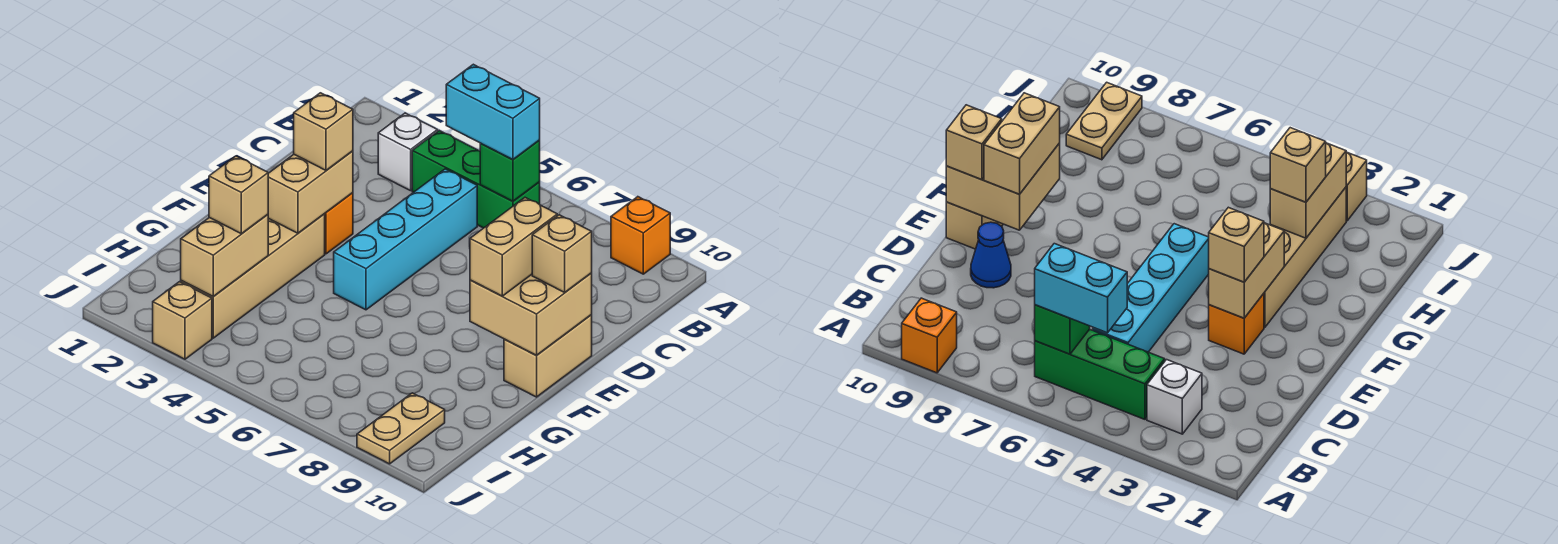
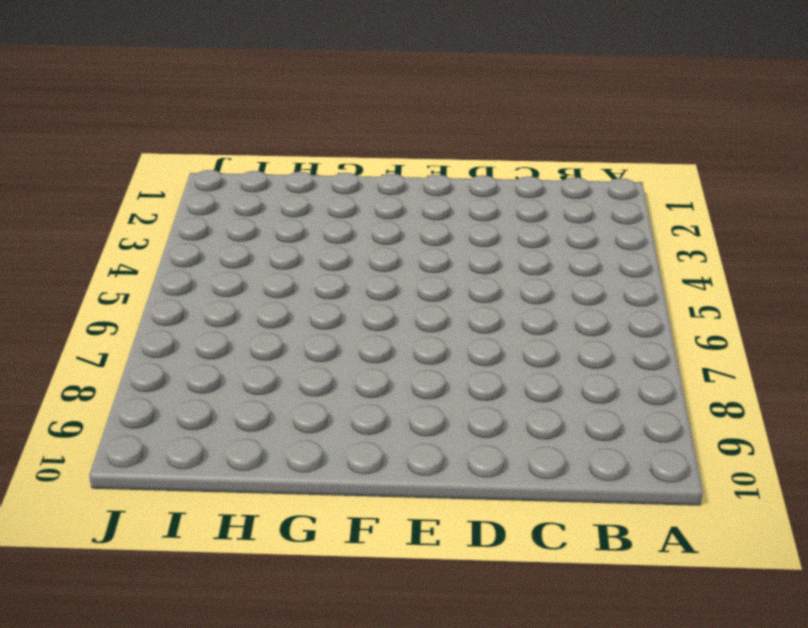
none -> orange brick A9 level 1
none -> white brick B3 level 1
none -> green brick B4:B6 level 1

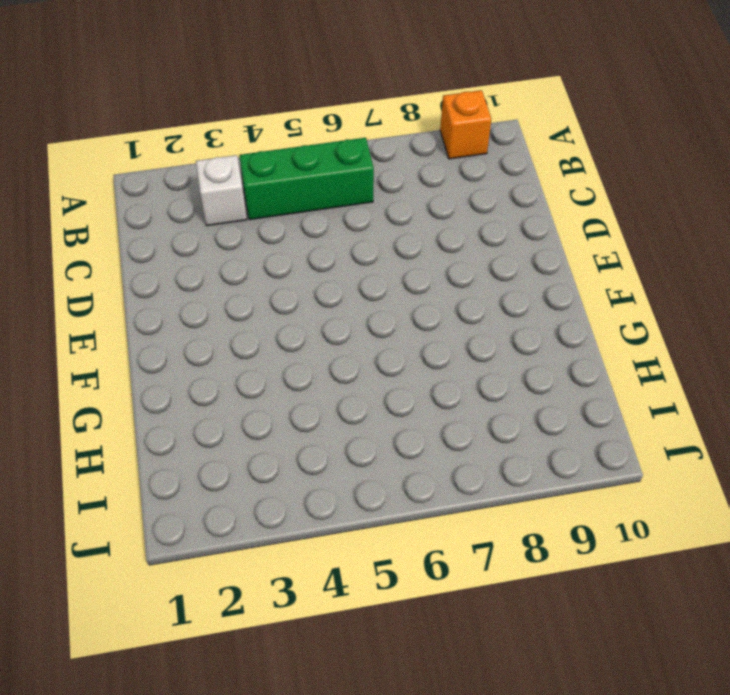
none -> cyan brick C5:F5 level 1
none -> blue cone D9 level 1
none -> orange brick E3 level 1

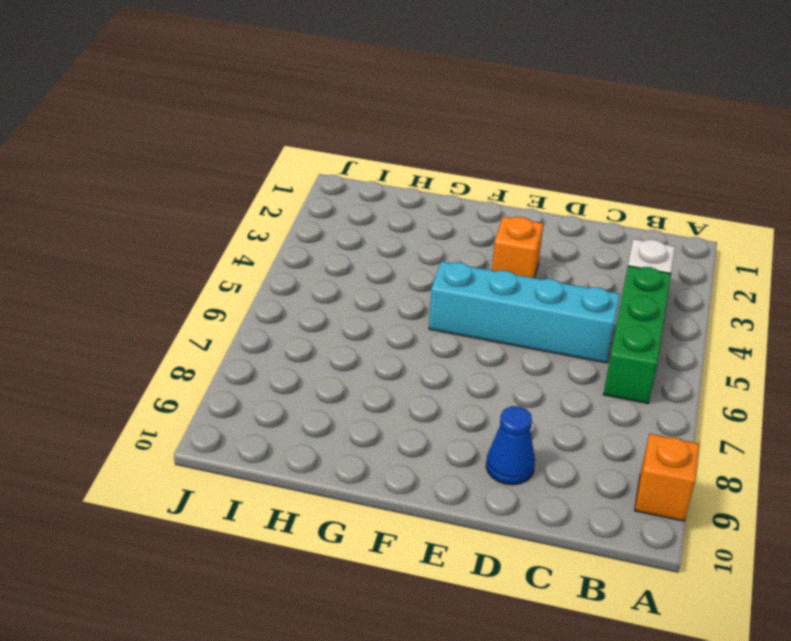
none -> tan brick E10:F10 level 1
none -> tan brick F3:I3 level 1
none -> tan plate I9:J9 level 1

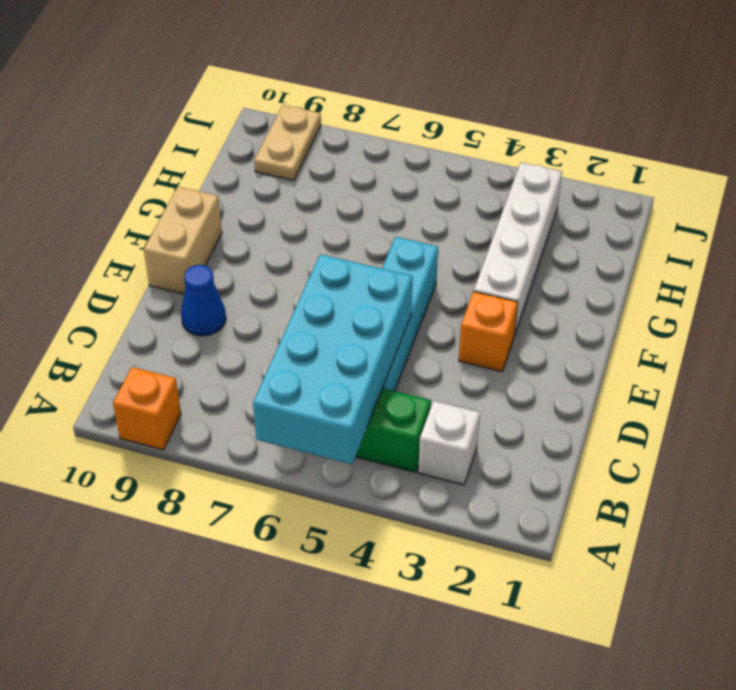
cyan brick A5:D6 level 2 -> green brick B6 level 2
white brick F3:I3 level 1 -> tan brick F3:I3 level 1
none -> tan brick J3 level 1
none -> tan brick E3:F3 level 2
none -> tan brick E9:F10 level 2

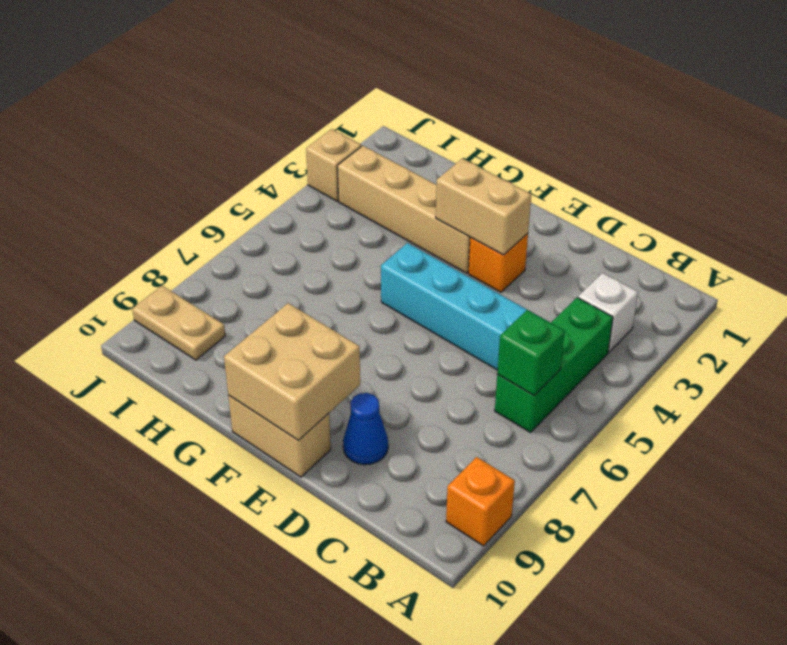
none -> tan brick H3:I3 level 2
none -> cyan brick B5:B6 level 3
none -> tan brick E3 level 3

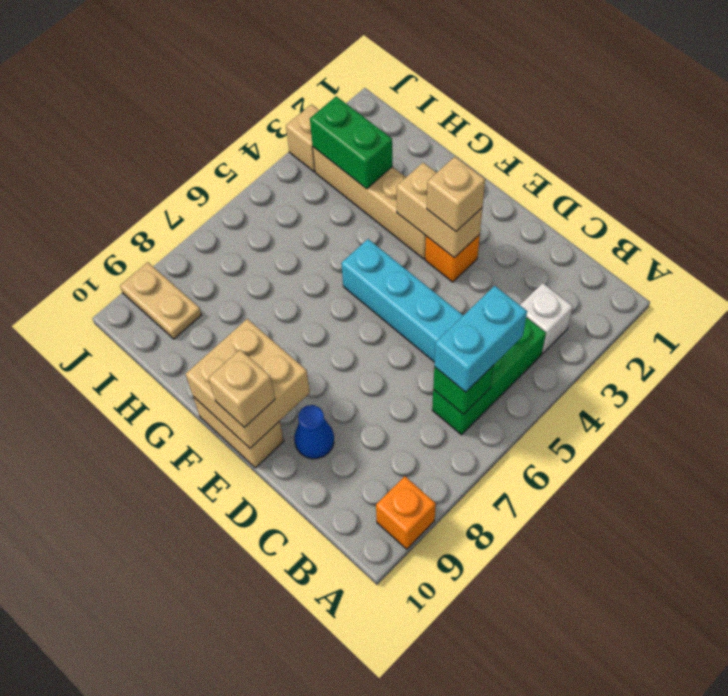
green brick H3:I3 level 2 -> tan brick H3:I3 level 2
none -> tan brick E9:F9 level 3
none -> tan brick H3 level 3

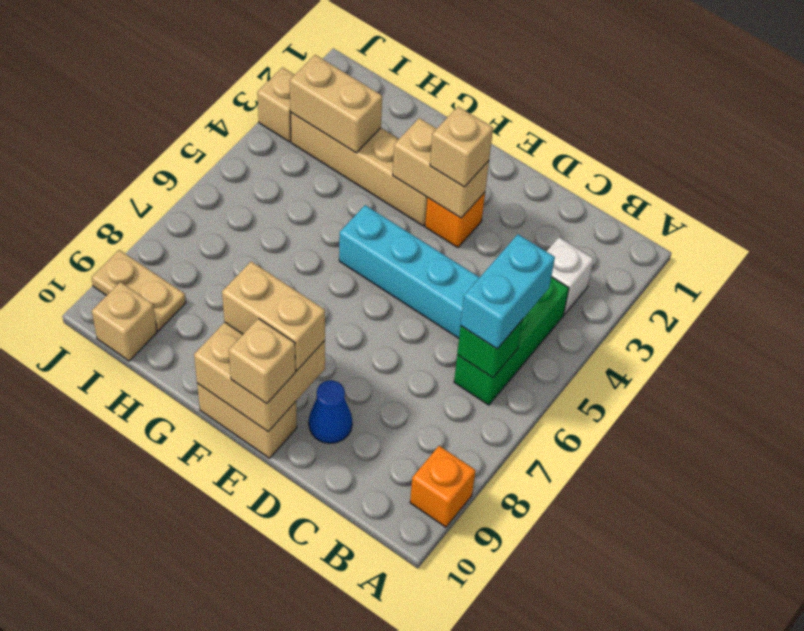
tan brick I10 level 1 -> tan brick H3 level 3

